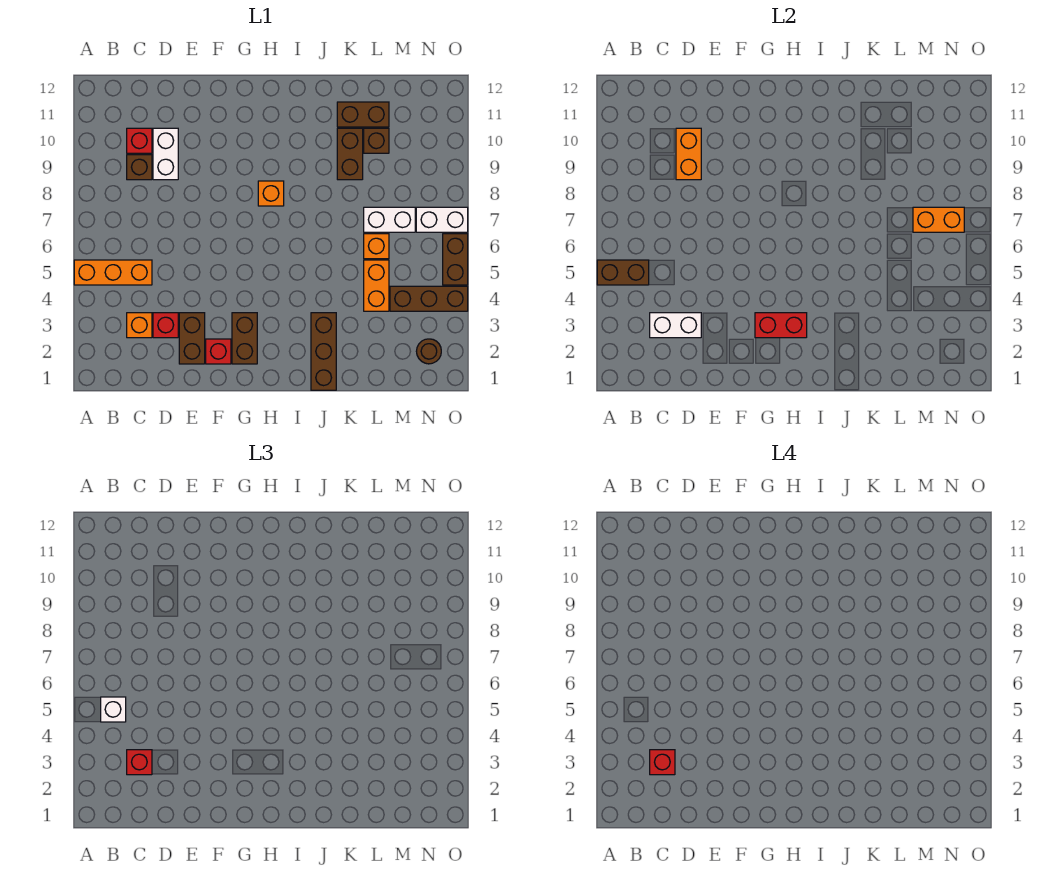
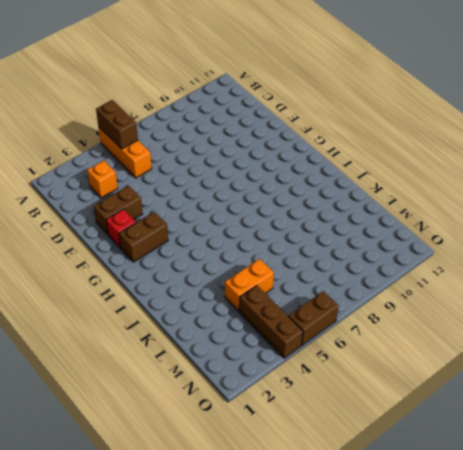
none -> brown brick C9 level 1
none -> red brick C10 level 1
none -> red brick D3 level 1

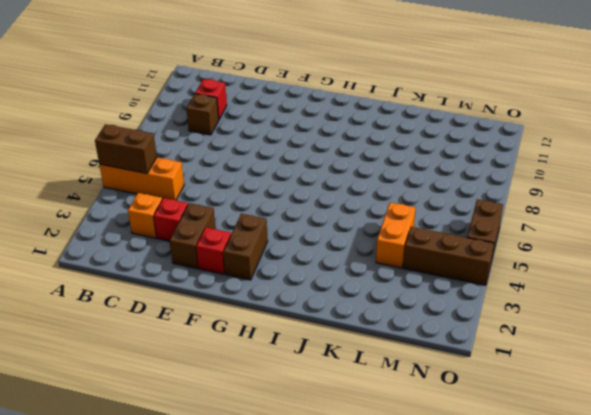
none -> white brick D9:D10 level 1
none -> orange brick H8 level 1
none -> brown brick J1:J3 level 1

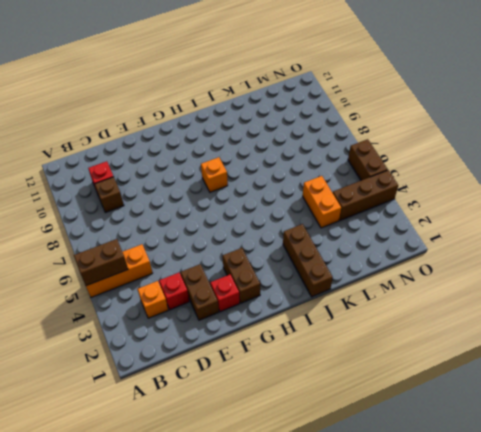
none -> white brick D9:D10 level 1
none -> brown brick K9:K10 level 1
none -> brown brick K11:L11 level 1

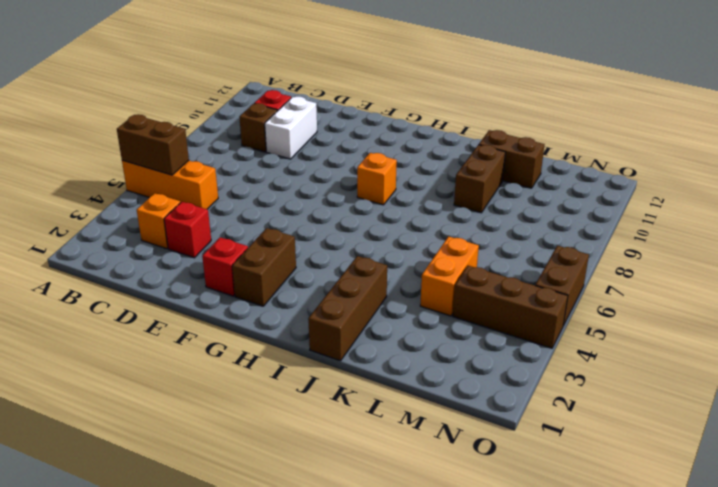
none -> brown brick E2:E3 level 1
none -> orange brick L6 level 1
none -> white brick L7:M7 level 1

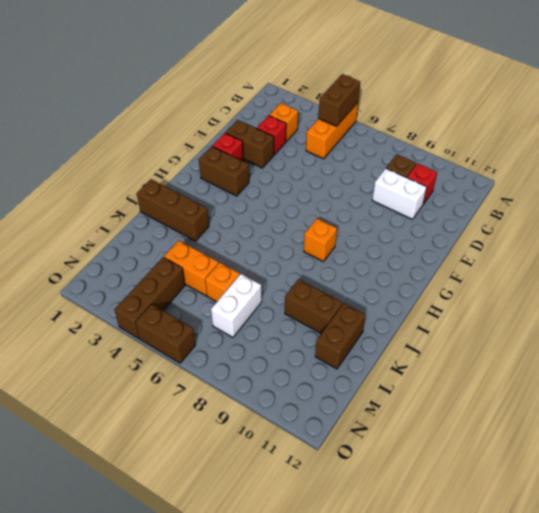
none -> brown brick L10 level 1
none -> brown round brick N2 level 1
none -> white brick N7:O7 level 1

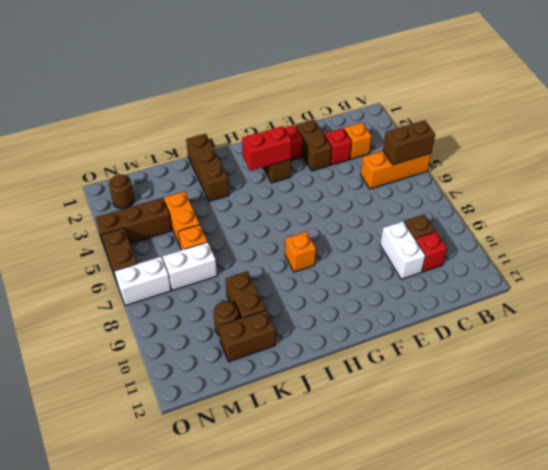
brown round brick L10 level 1 -> brown brick L10 level 1
none -> white brick C3:D3 level 2
none -> orange brick D9:D10 level 2
none -> orange brick M7:N7 level 2

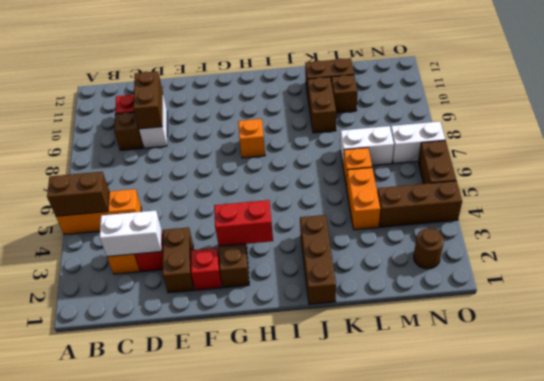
brown brick D9:D10 level 2 -> orange brick D9:D10 level 2
none -> orange brick M7:N7 level 2
none -> white brick B5 level 3
none -> red brick C3 level 3

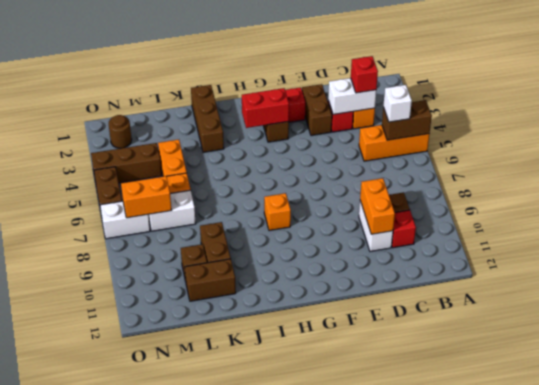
none -> red brick C3 level 4

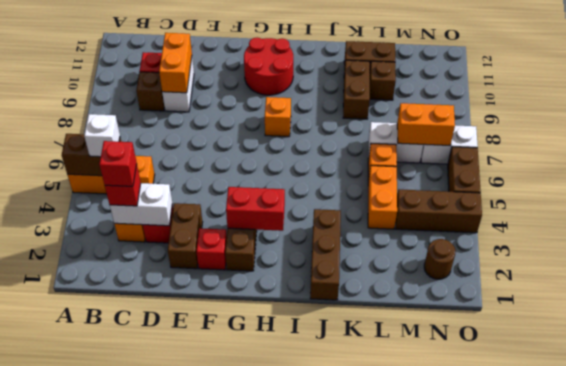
red round brick G10:H11 level 1 -> none

